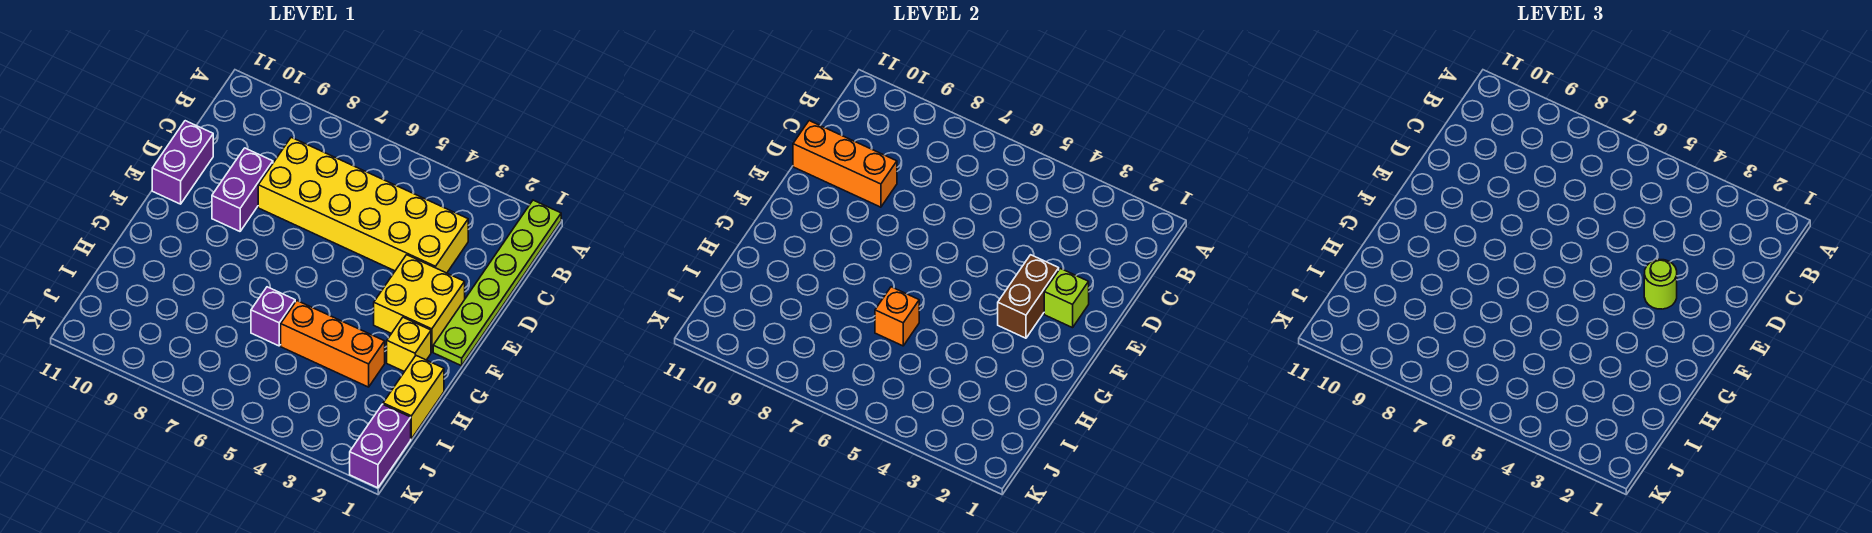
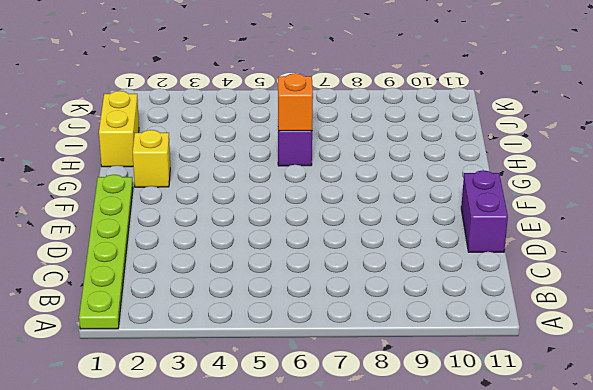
none -> yellow brick C3:D8 level 1
none -> purple brick D9:E9 level 1
none -> yellow brick E2:F3 level 1

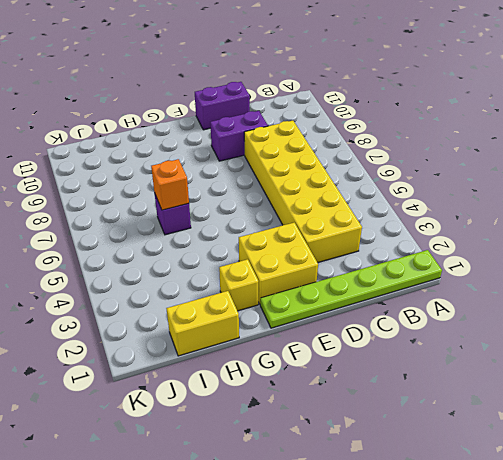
none -> orange brick H3:H5 level 1
none -> purple brick J1:K1 level 1
none -> orange brick D9:D11 level 2

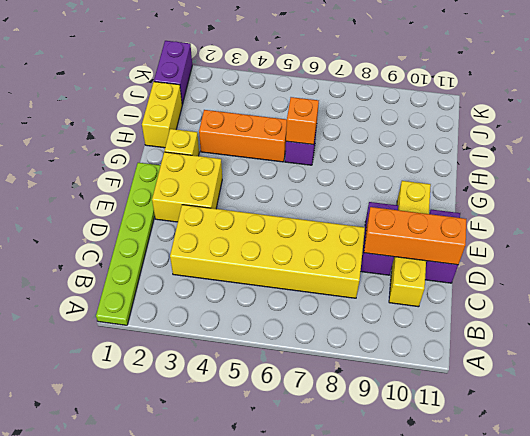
yellow brick C10:F10 level 1 -> none
none -> lime brick E2 level 2
none -> brown brick E3:F3 level 2
none -> lime round brick E3 level 3

